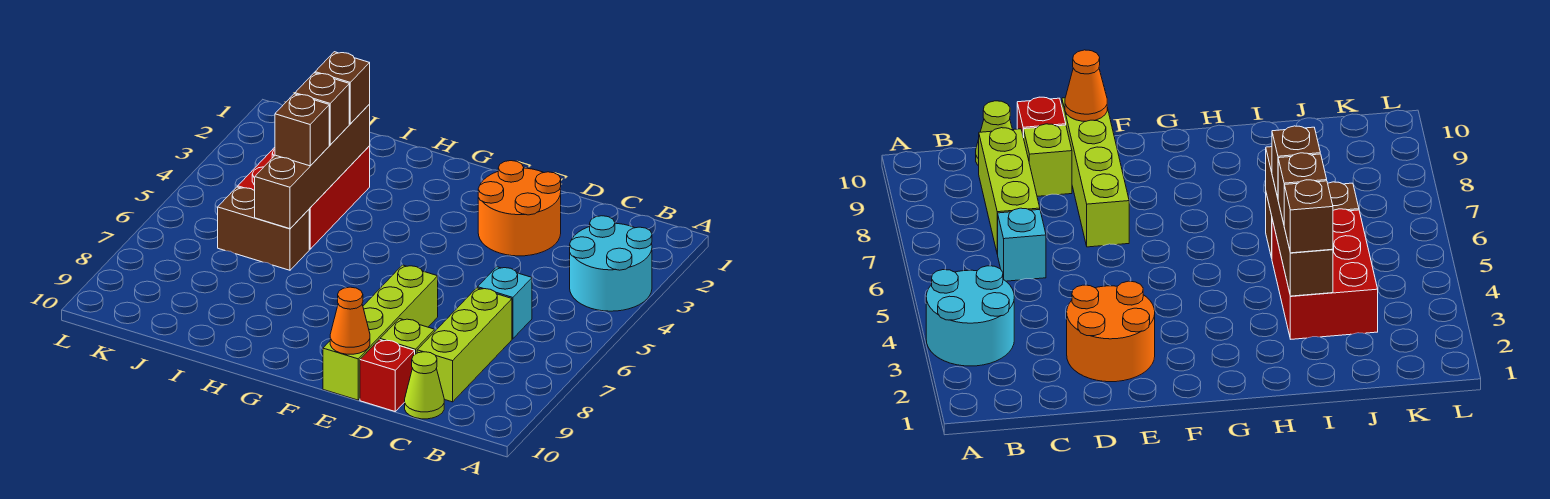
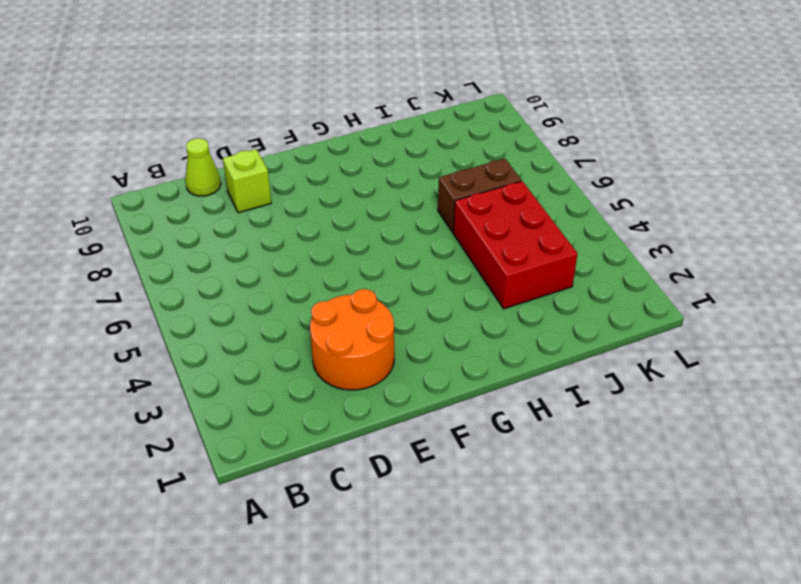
none -> cyan round brick A3:B4 level 1
none -> cyan brick C6 level 1
none -> lime brick C7:C9 level 1

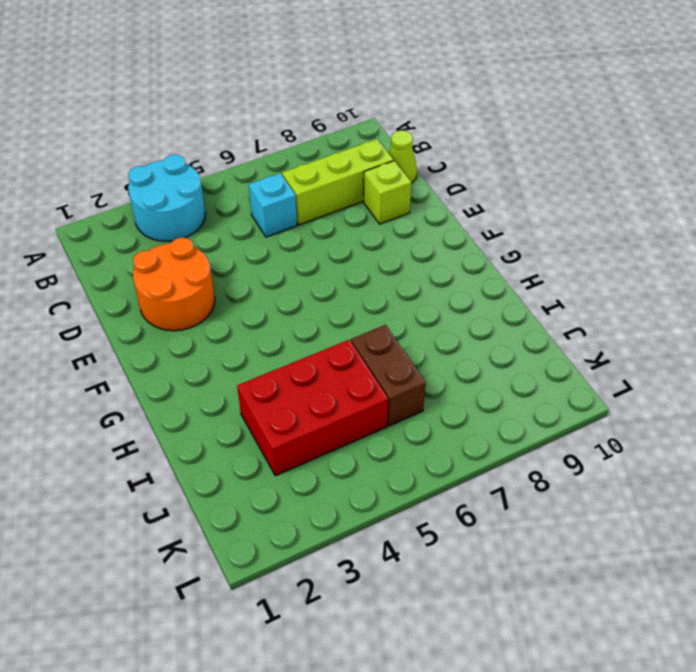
none -> red brick D10 level 1
none -> lime brick E7:E10 level 1
none -> orange cone E10 level 2

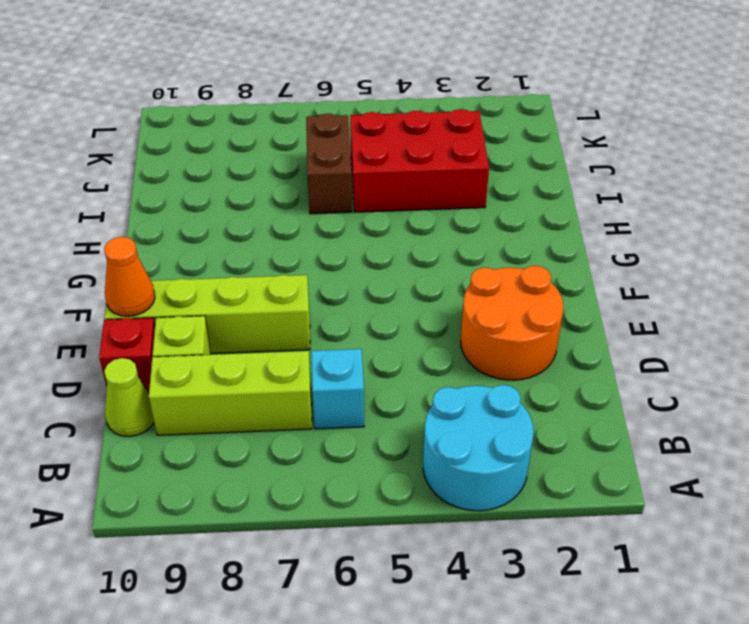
none -> brown brick I3:I6 level 2
none -> brown brick I3 level 3
none -> brown brick I4 level 3

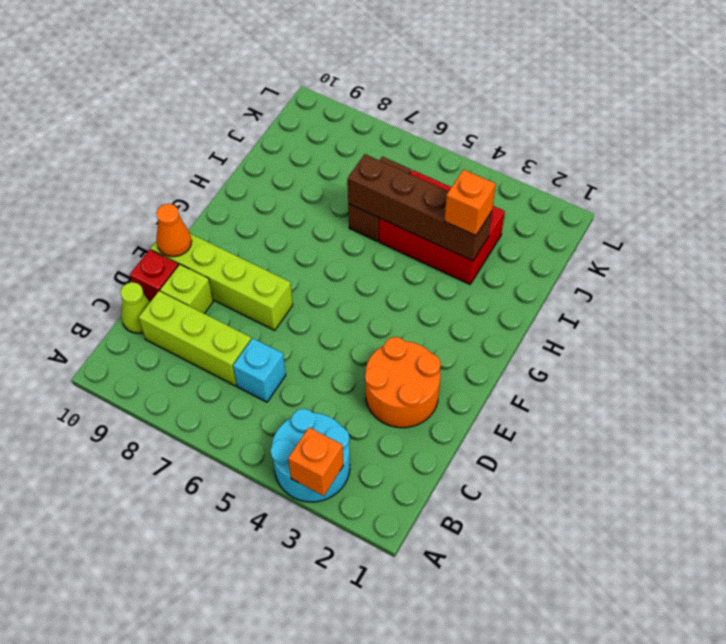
orange brick A3 level 2 -> none
orange brick I3 level 3 -> brown brick I3 level 3
none -> brown brick I4 level 3
none -> brown brick I5 level 3

